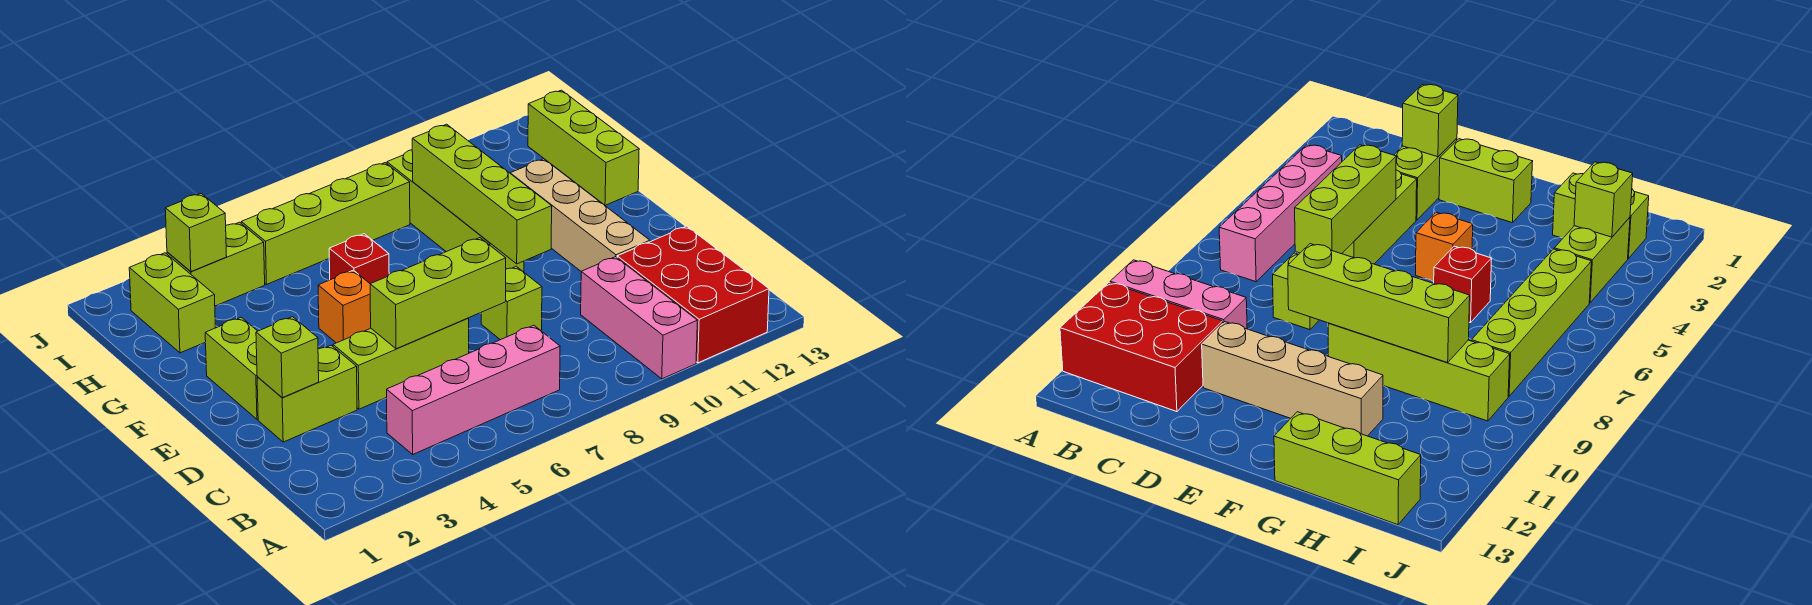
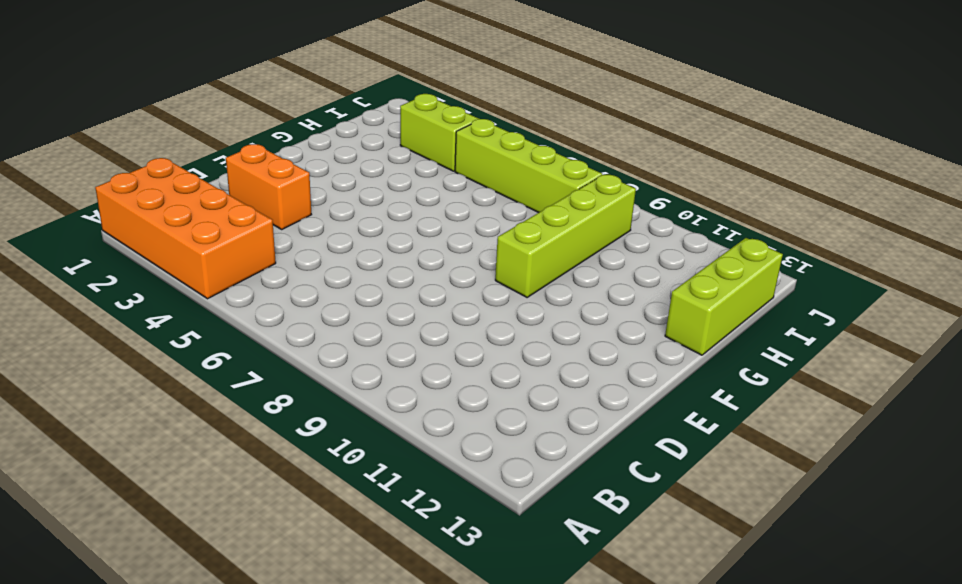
orange brick A1:B4 level 1 -> pink brick B4:B7 level 1
orange brick D2:D3 level 1 -> lime brick D2:D3 level 1
none -> pink brick A10:C10 level 1
none -> red brick A11:C12 level 1
none -> lime brick D4:D6 level 1

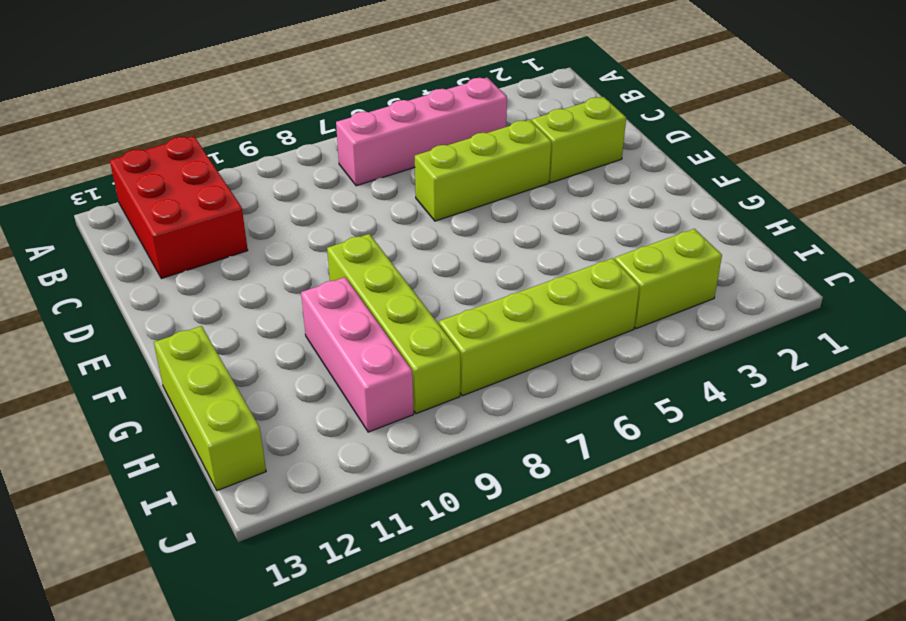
pink brick G10:I10 level 1 -> pink brick A10:C10 level 1
none -> lime brick D8 level 1
none -> tan brick D11:G11 level 1
none -> lime brick E2:F2 level 1

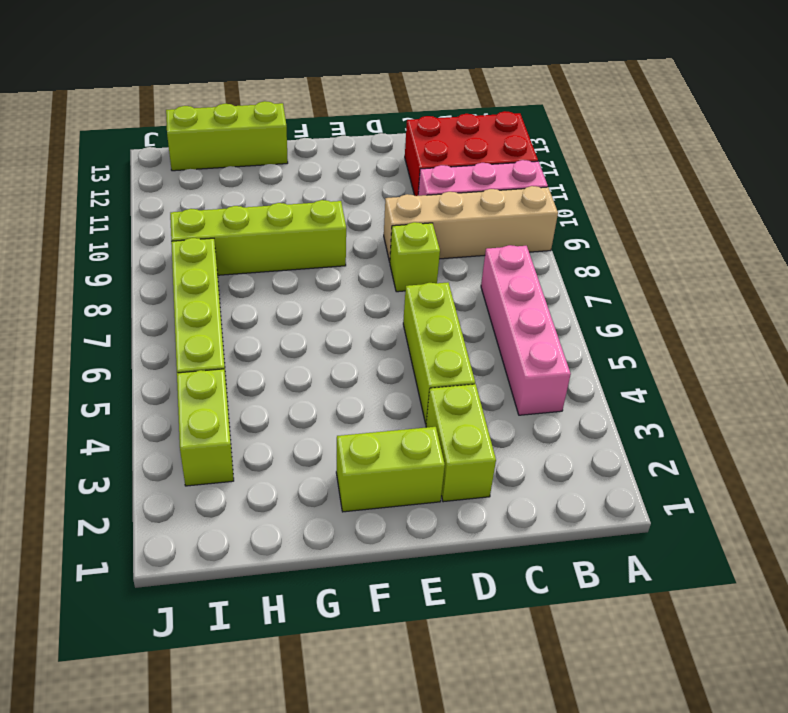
tan brick A9:D9 level 1 -> tan brick D11:G11 level 1
none -> orange brick F5 level 1
none -> red brick G6 level 1
none -> lime brick H2:I2 level 1

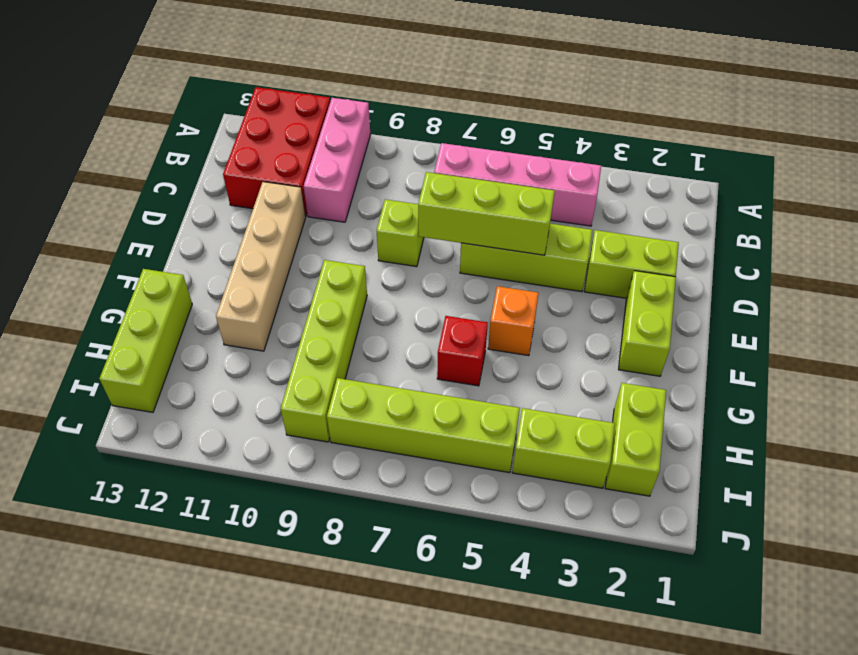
none -> lime brick D2 level 2
none -> lime brick E9:H9 level 2
none -> lime brick I3 level 2

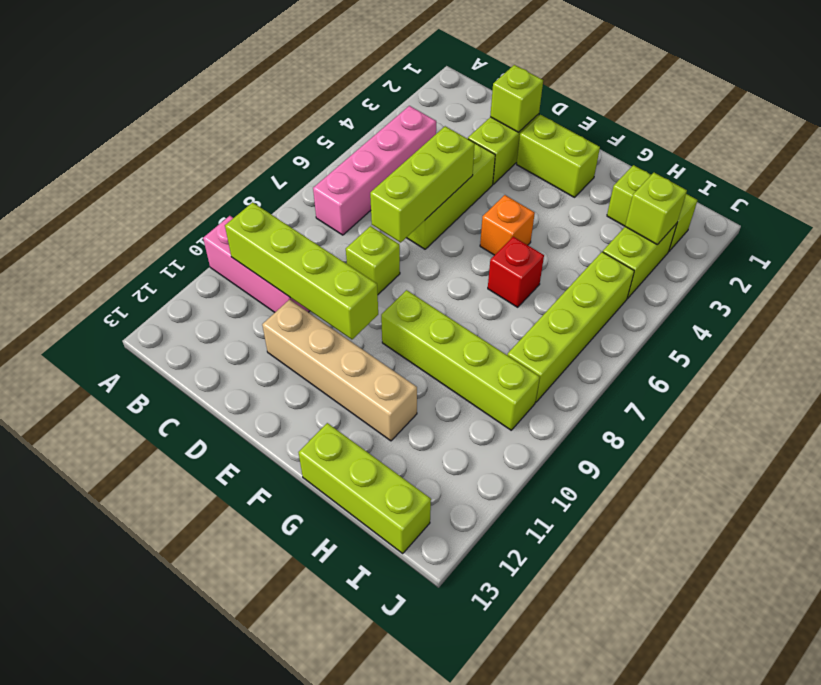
lime brick B10:E10 level 2 -> lime brick E9:H9 level 2
none -> red brick A11:C12 level 1

